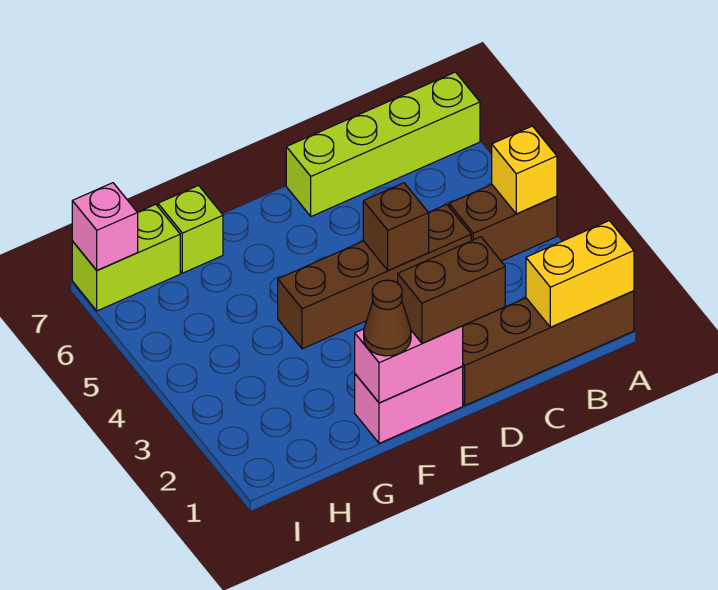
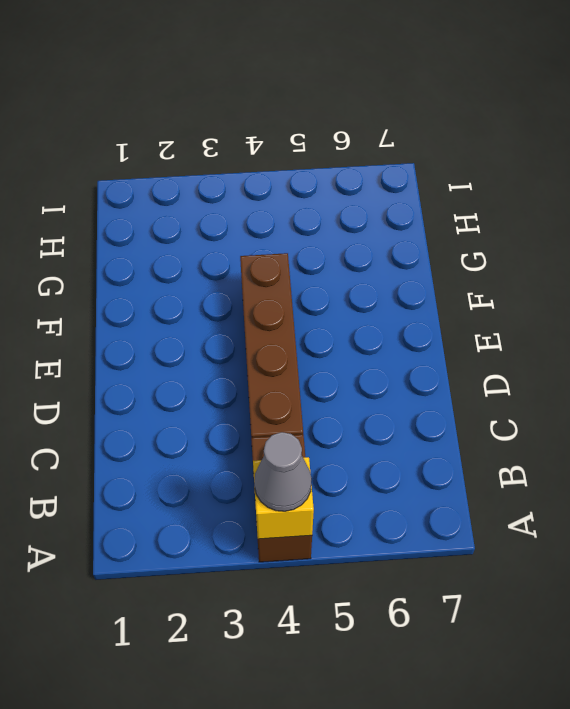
grey cone A4 level 3 -> none
none -> brown brick A1:D1 level 1
none -> lime brick A7:D7 level 1
none -> pink brick E1:F1 level 1

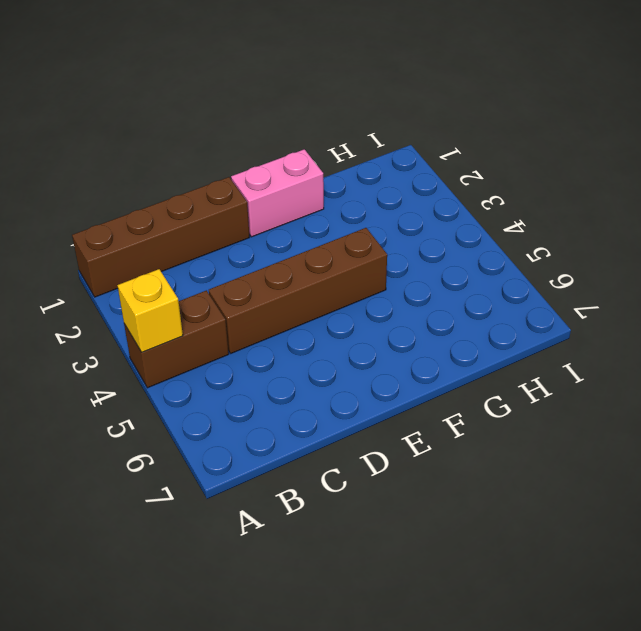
none -> lime brick A7:D7 level 1
none -> lime brick G7 level 1
none -> lime brick H7:I7 level 1

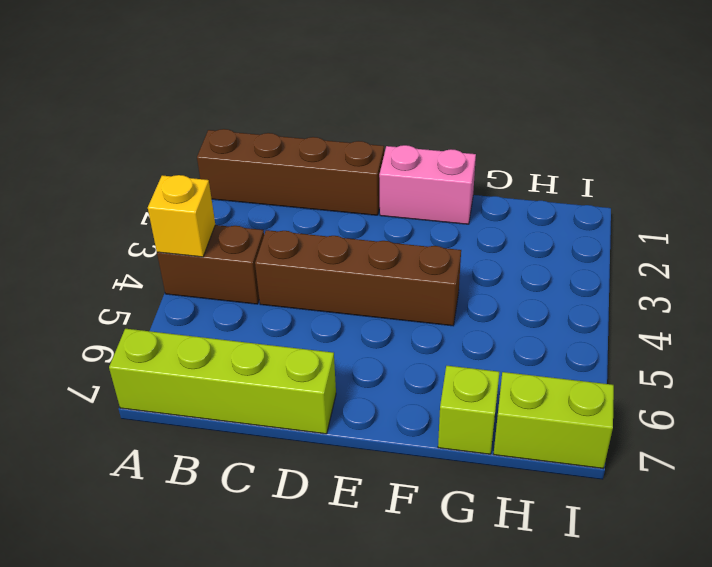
none -> yellow brick A1:B1 level 2
none -> brown brick D4 level 2
none -> pink brick E1:F1 level 2

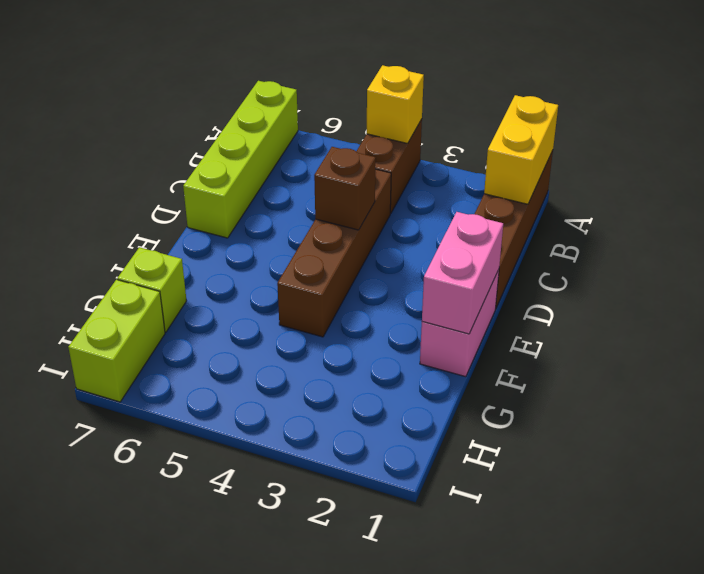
none -> pink brick I7 level 2
none -> brown brick D1:E1 level 3
none -> brown cone F1 level 3

